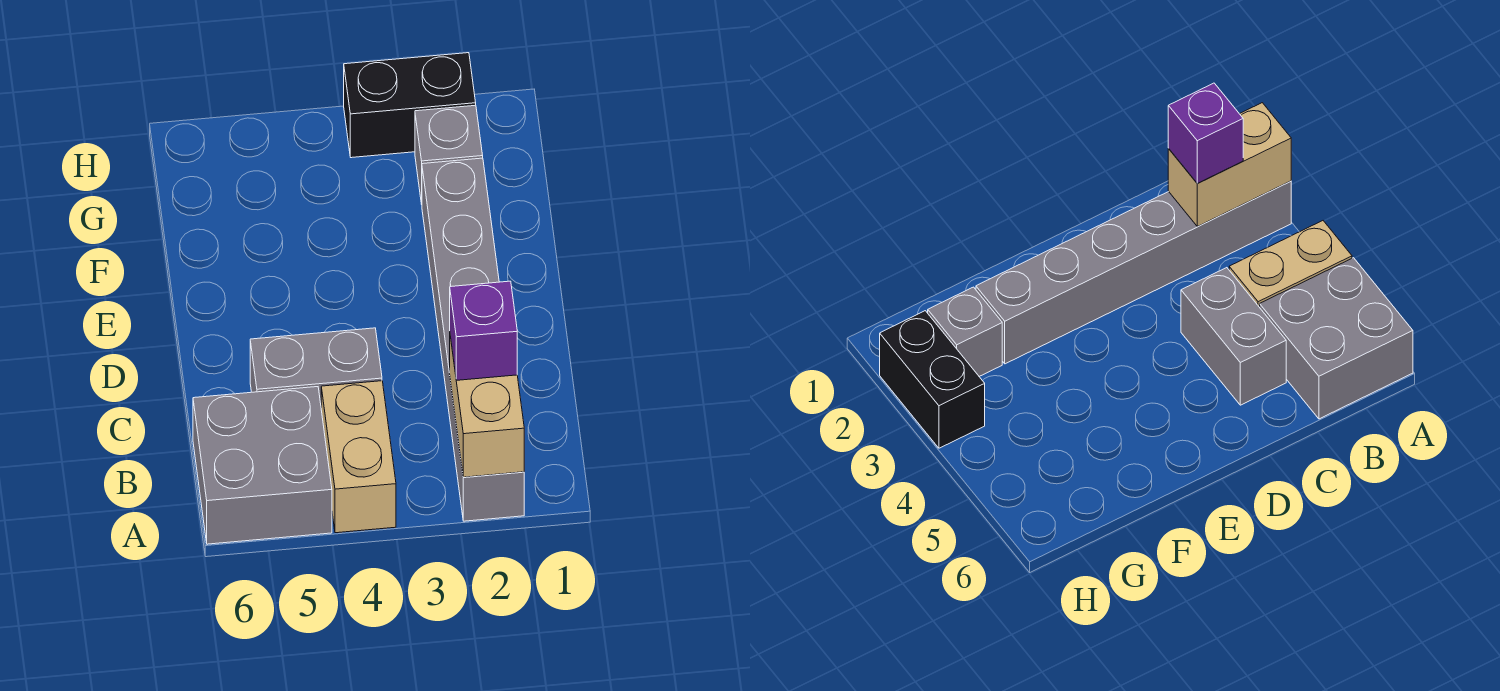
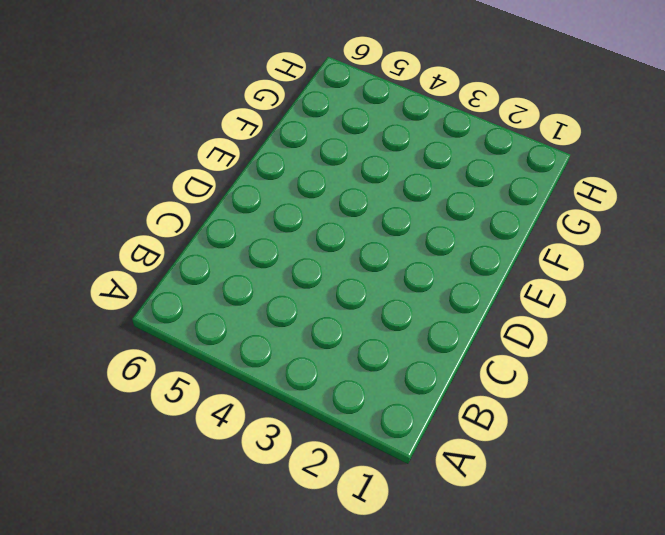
none -> grey brick A2:F2 level 1
none -> tan brick A4:B4 level 1

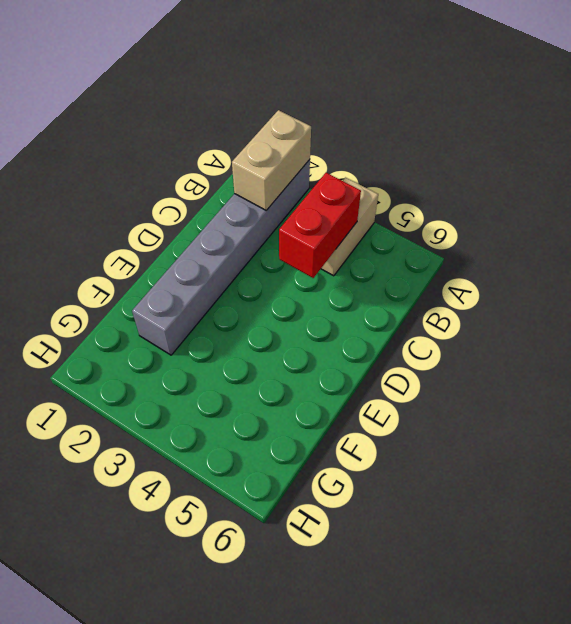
red brick B4:C4 level 2 -> none
none -> grey brick A5:B6 level 1
none -> grey brick C4:C5 level 1

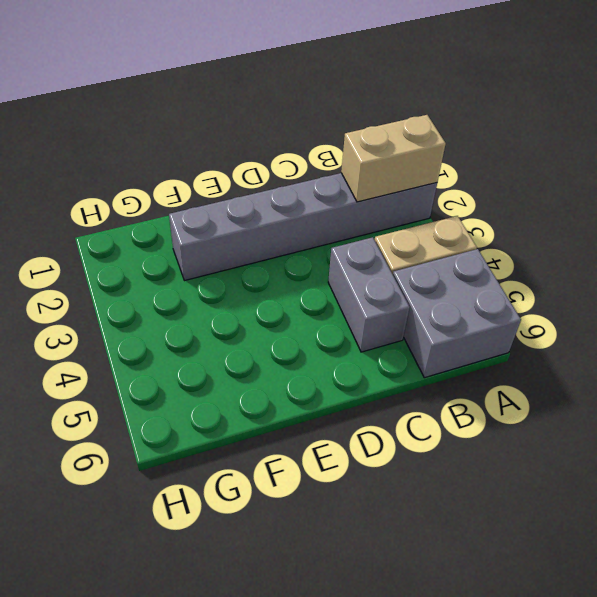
none -> grey brick G2 level 1
none -> black brick H2:H3 level 1

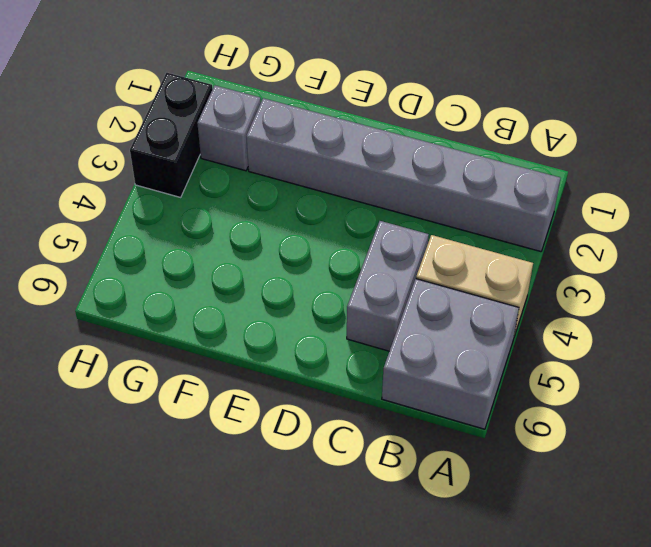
none -> tan brick A2:B2 level 2
none -> purple brick B2 level 3

